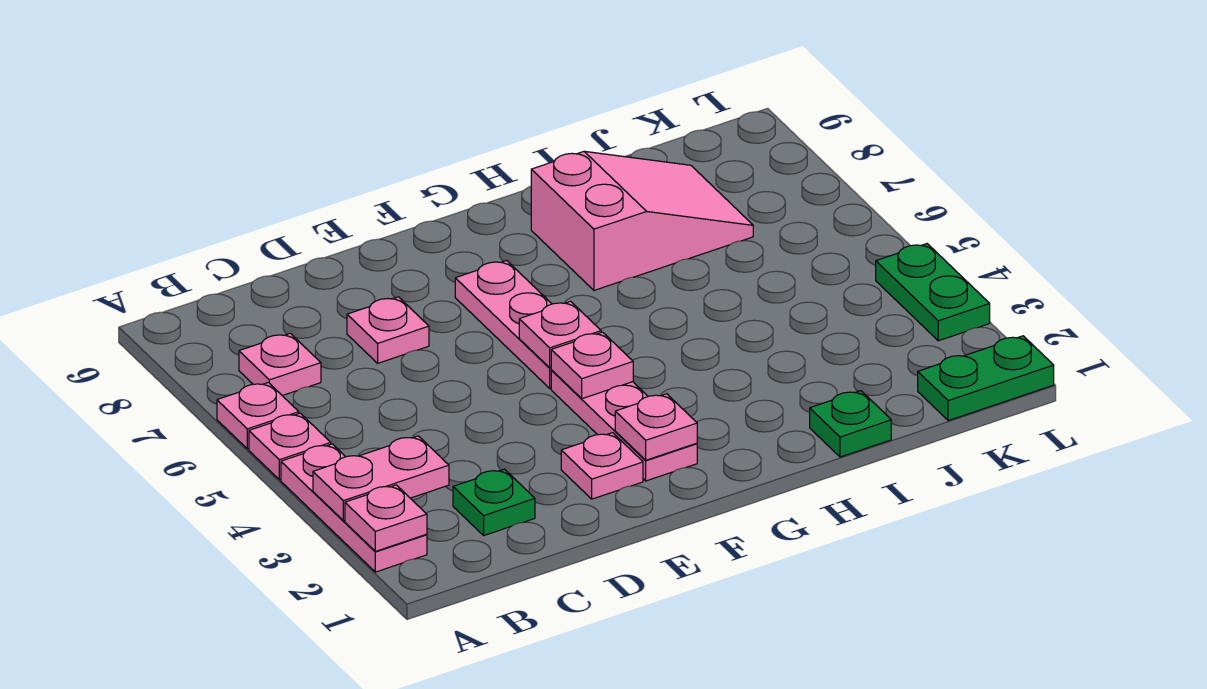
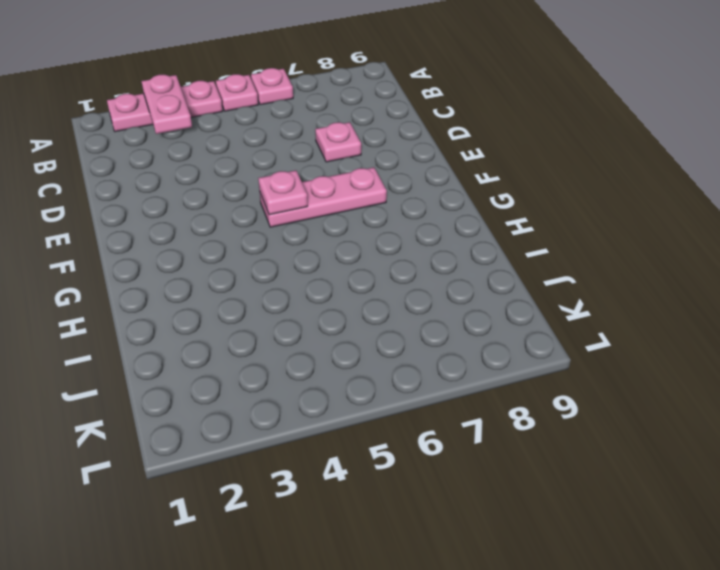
none -> pink plate B7 level 1
none -> green plate C2 level 1
none -> pink plate E2 level 1

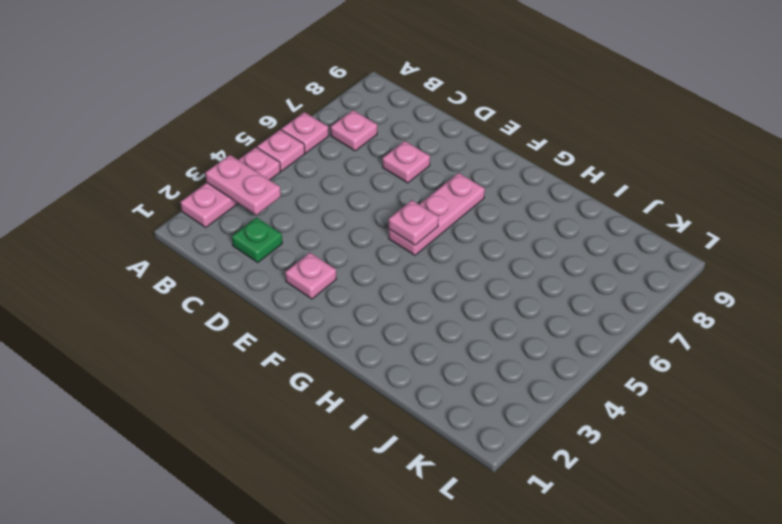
none -> pink plate F2:F4 level 1
none -> pink slope H7:J8 level 1 top H
none -> green plate I1 level 1

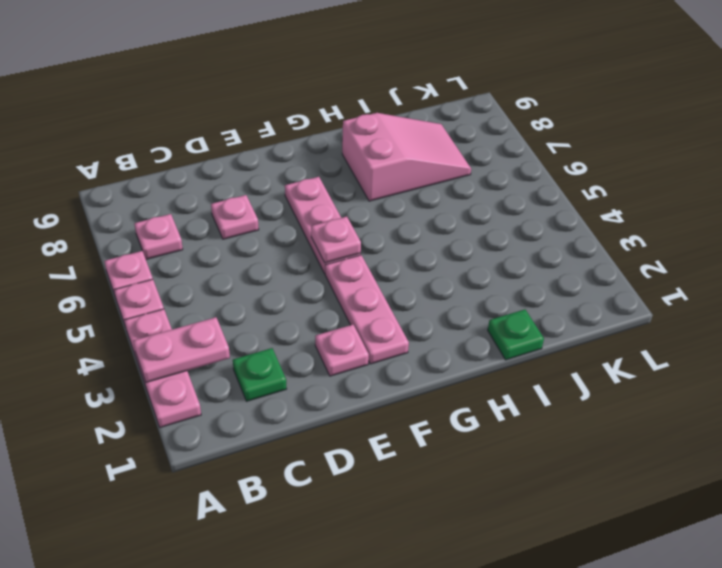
none -> green plate K1:L1 level 1
none -> green plate L3:L4 level 1
none -> pink plate A2 level 2

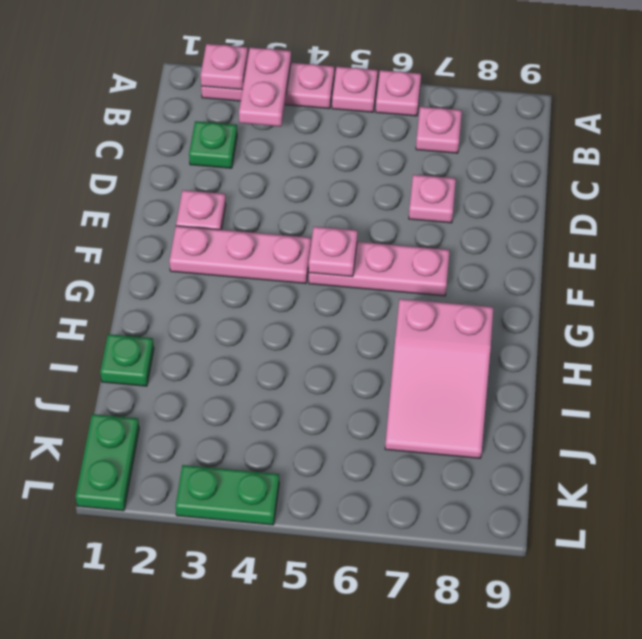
none -> pink plate F2 level 2
none -> pink plate F4 level 2

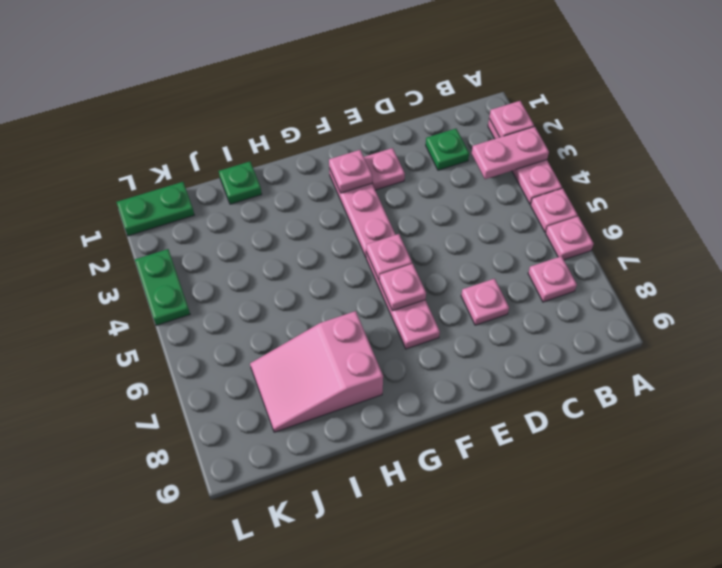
pink plate F6 level 2 -> pink plate F4 level 2

